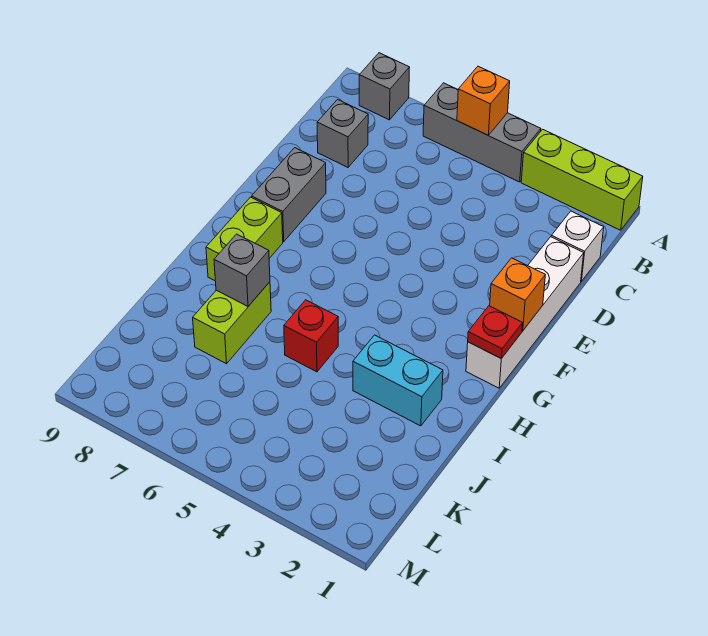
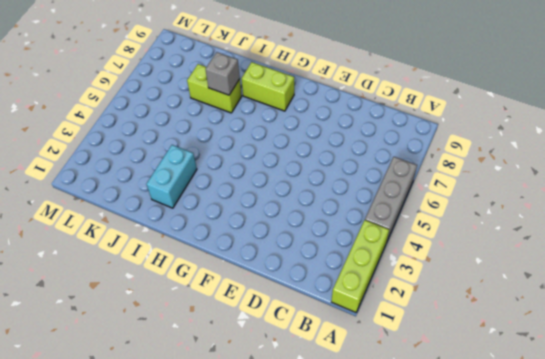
none -> grey brick A8 level 1
none -> white brick C1 level 1
none -> grey brick C8 level 1

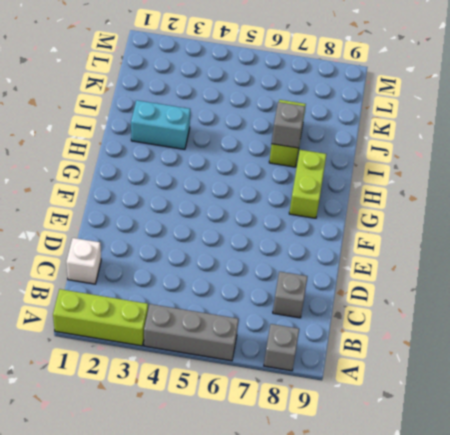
none -> white brick D1:G1 level 1
none -> grey brick E8:F8 level 1
none -> red brick I5 level 1

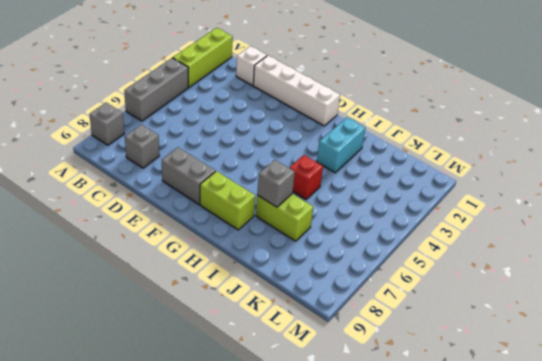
none -> orange brick A5 level 2
none -> orange brick F1 level 2
none -> red plate G1 level 2

